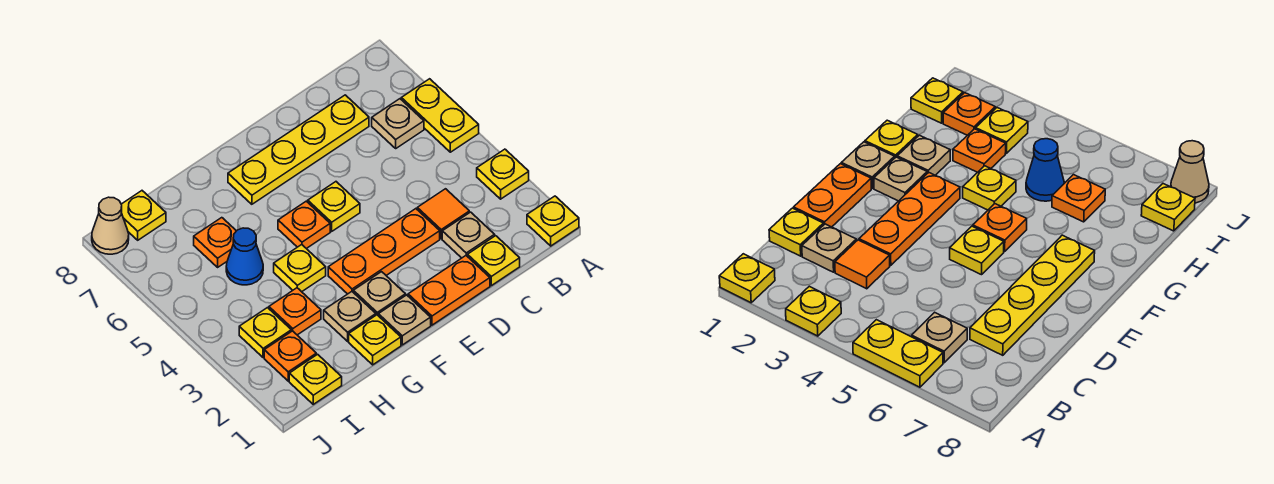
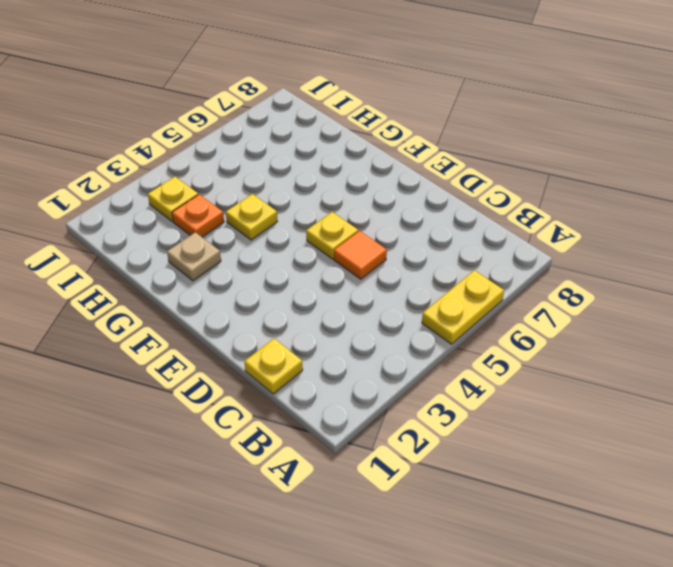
orange tile D5 level 1 -> orange tile C3 level 1
none -> yellow plate A1 level 1
none -> yellow plate A3 level 1
none -> tan plate B6 level 1

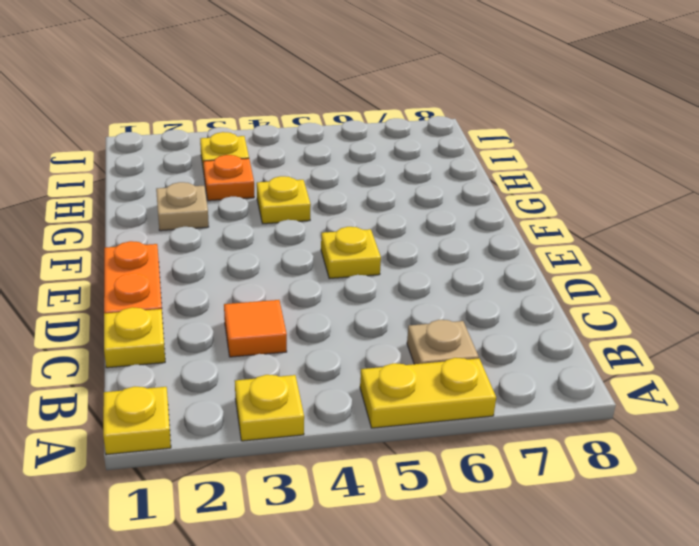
none -> tan plate C2 level 1
none -> yellow plate C7:F7 level 1
none -> orange plate D3:F3 level 1

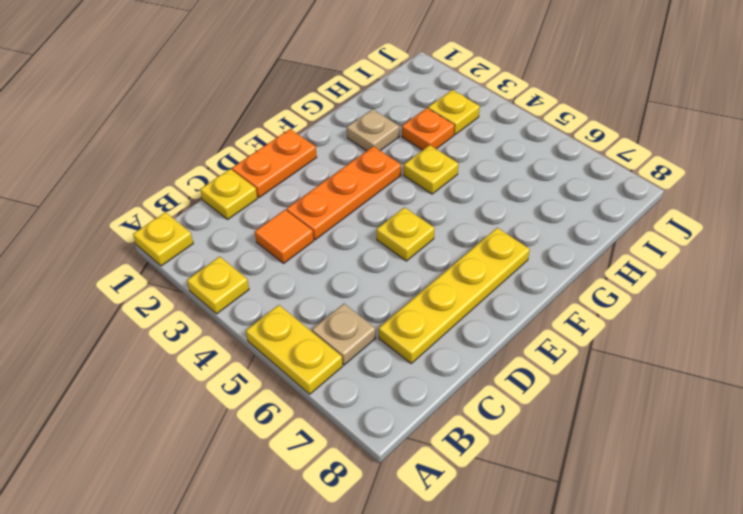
none -> tan plate C2 level 1
none -> tan plate F1 level 1
none -> tan plate F2 level 1

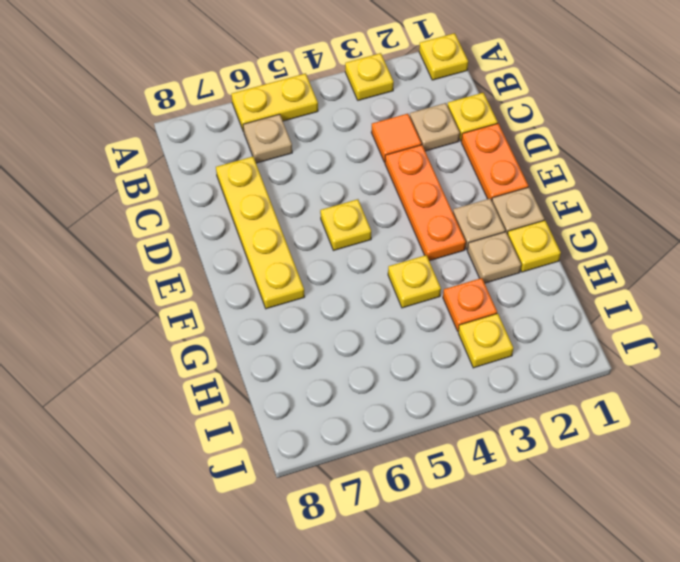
none -> orange plate F5 level 1
none -> blue cone H5 level 1
none -> orange plate H6 level 1

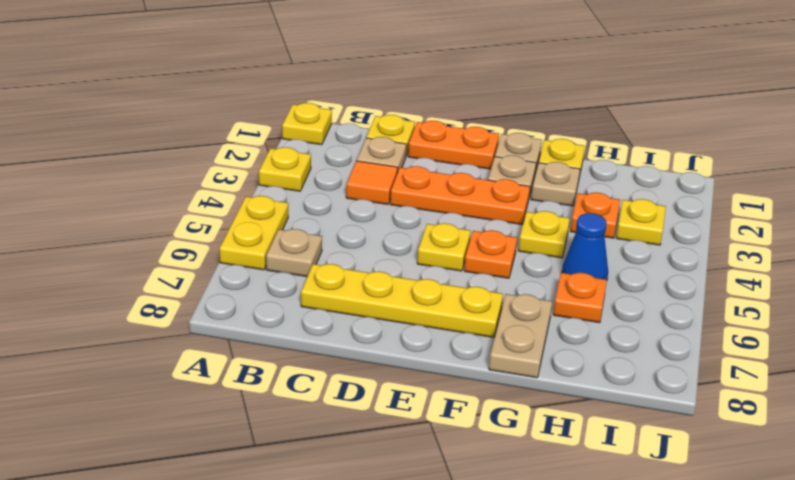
tan plate G7:G8 level 1 -> none
none -> yellow plate I1 level 1
none -> orange plate I2 level 1
none -> yellow plate I8 level 1

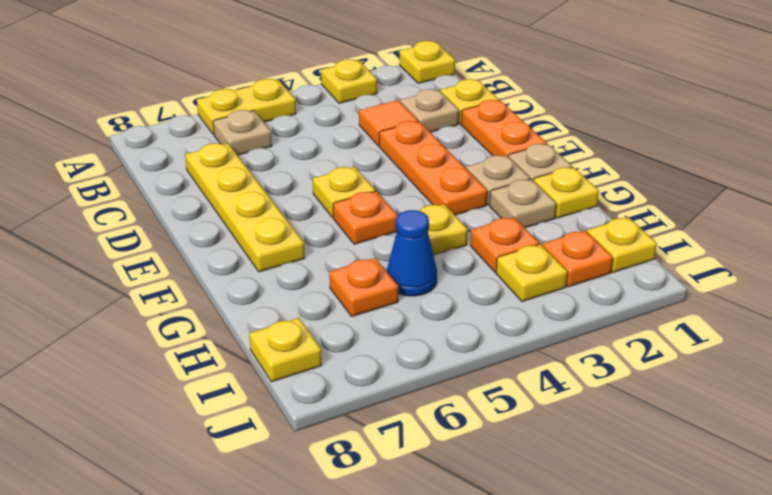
none -> tan cone J8 level 1

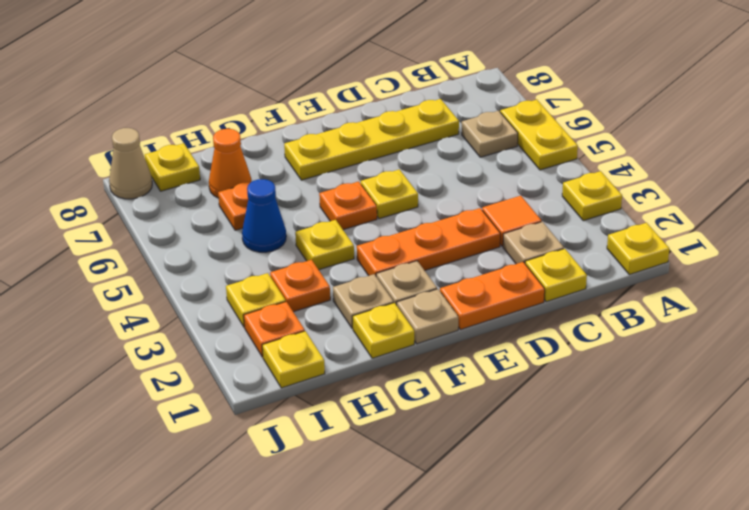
orange cone H7 level 1 -> none

